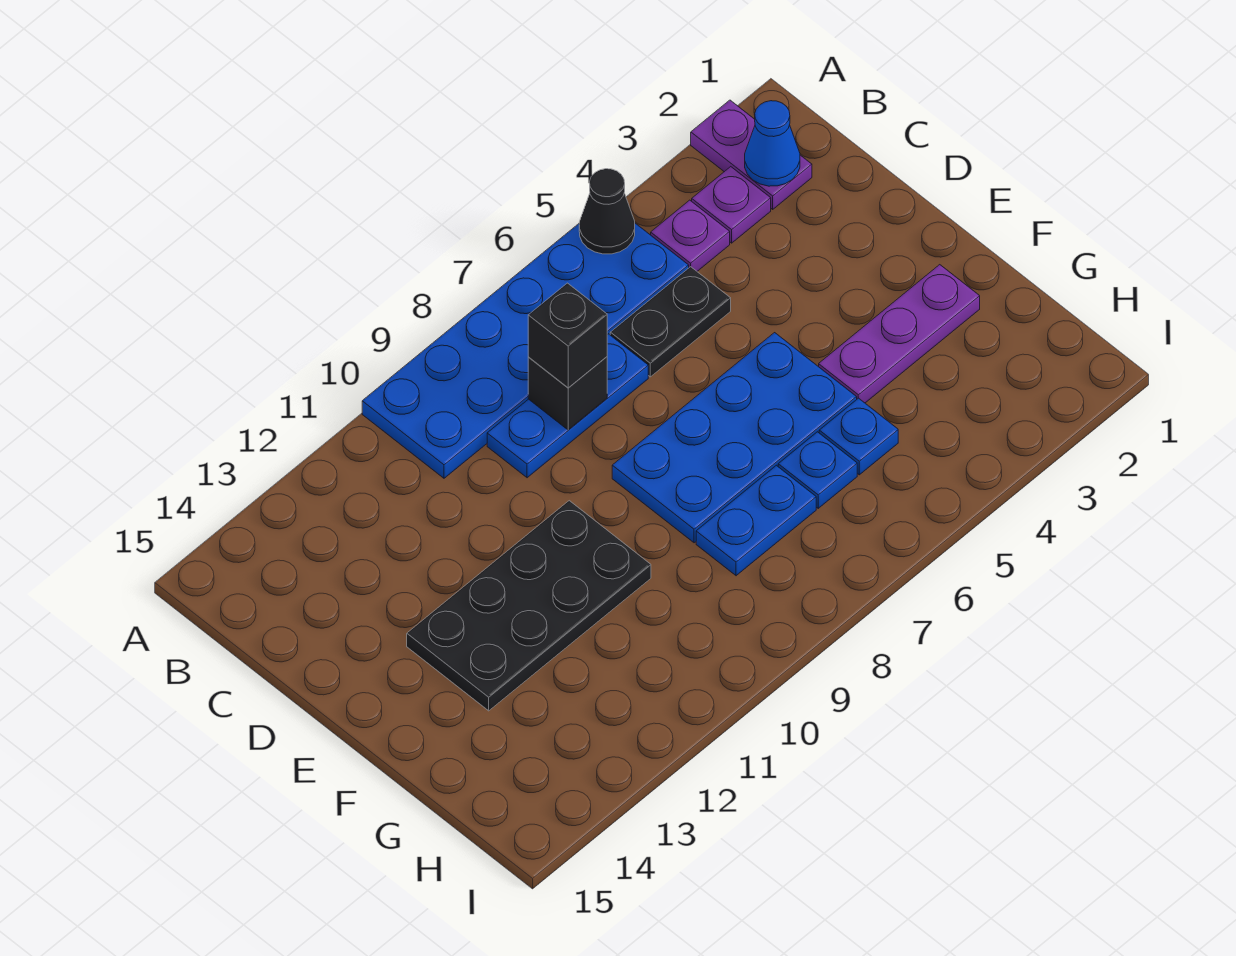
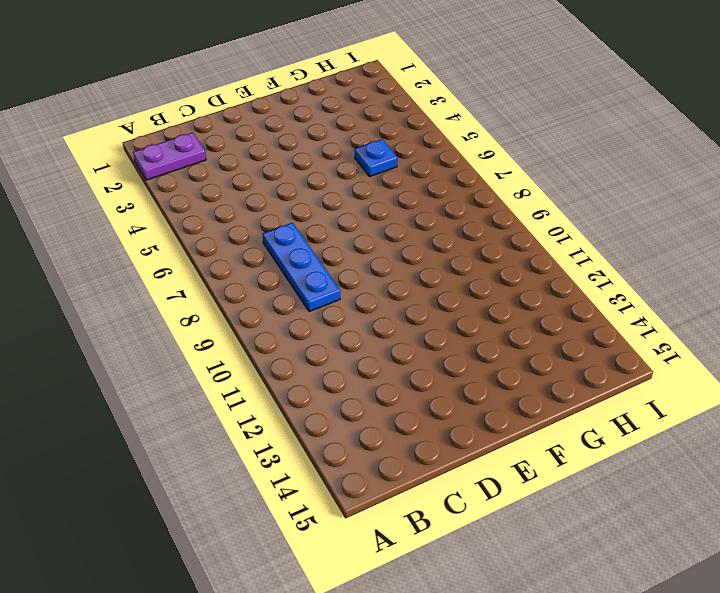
none -> blue plate A5:B10 level 1
none -> purple plate B3 level 1
none -> purple plate B4 level 1

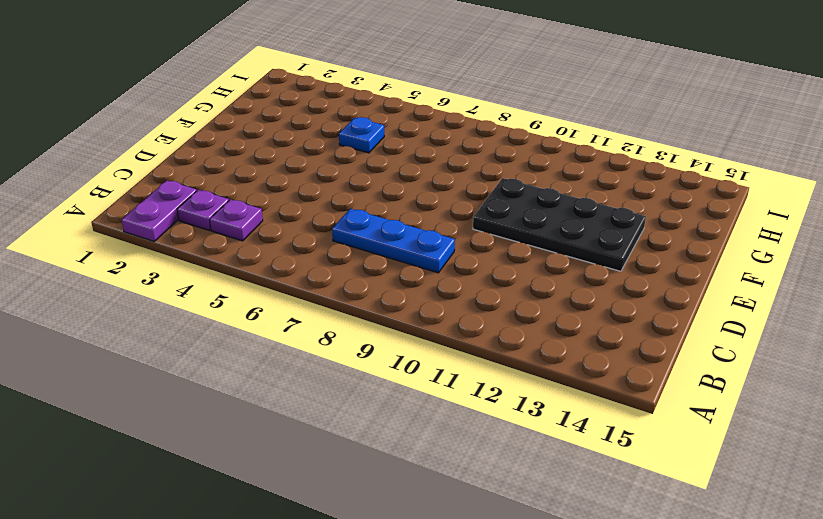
none -> blue plate A5:B10 level 1
none -> black plate C5:C6 level 1
none -> blue plate E5:F8 level 1

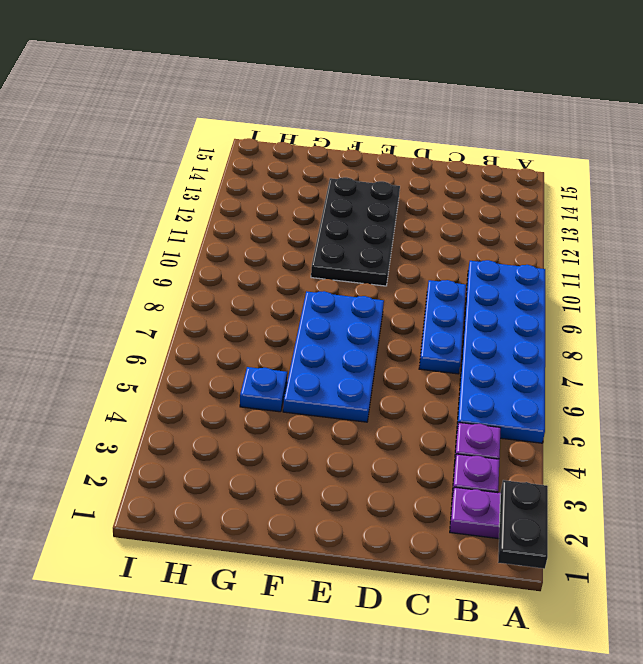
black plate A1:A2 level 2 -> black plate C5:C6 level 1
none -> purple plate F2:F4 level 1
none -> blue plate G6 level 1
none -> blue plate G7:G8 level 1

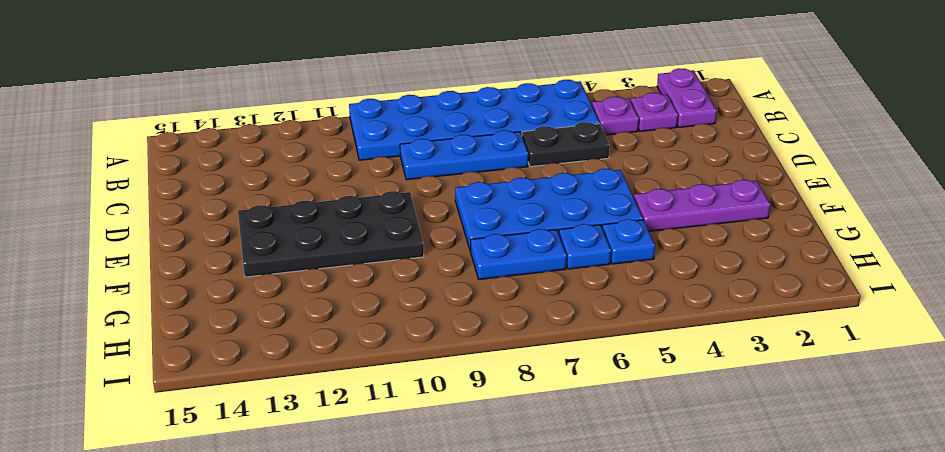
none -> black cone A5 level 2
none -> blue cone B2 level 2
none -> black brick C8 level 2

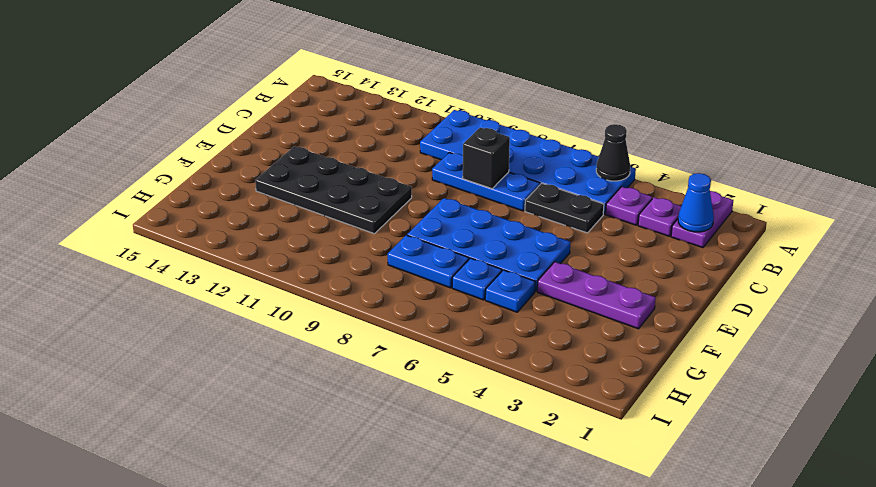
none -> black brick C8 level 3

